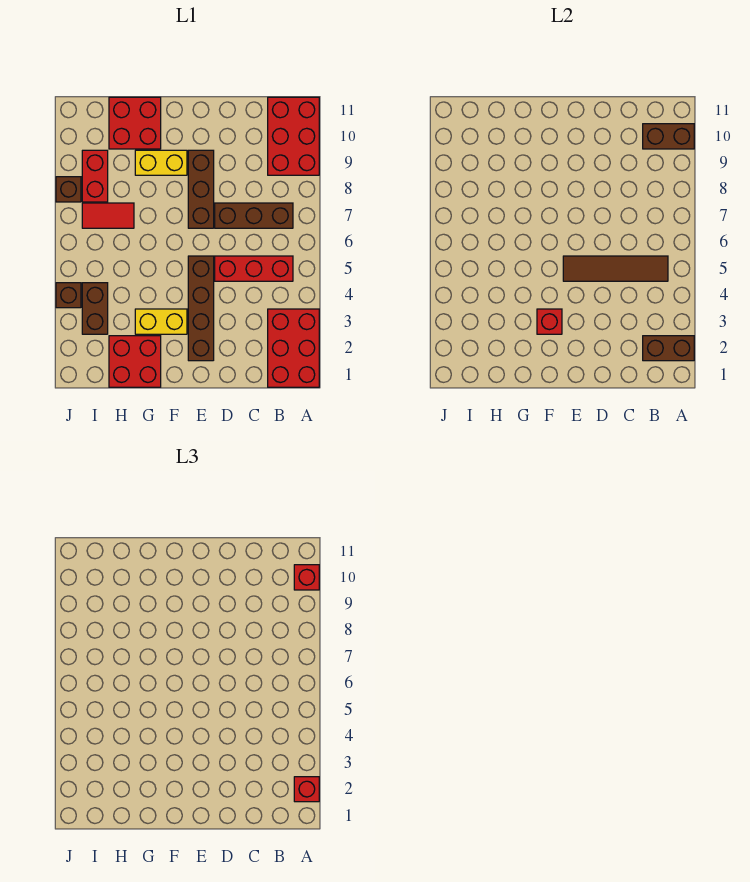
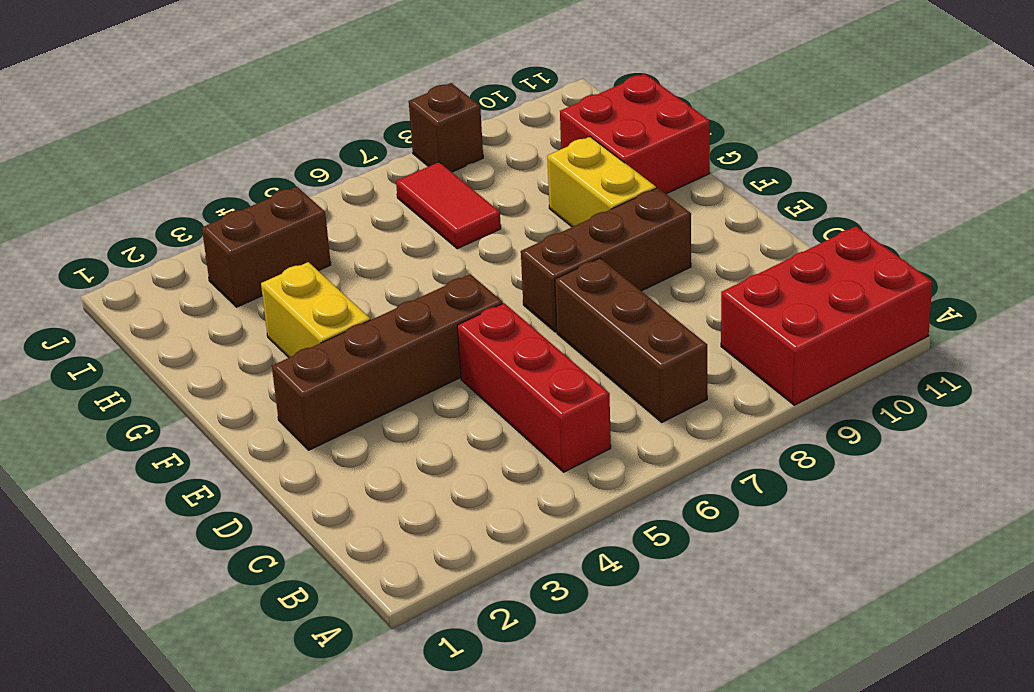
none -> red brick A1:B3 level 1
none -> red brick G1:H2 level 1
none -> red brick I8:I9 level 1

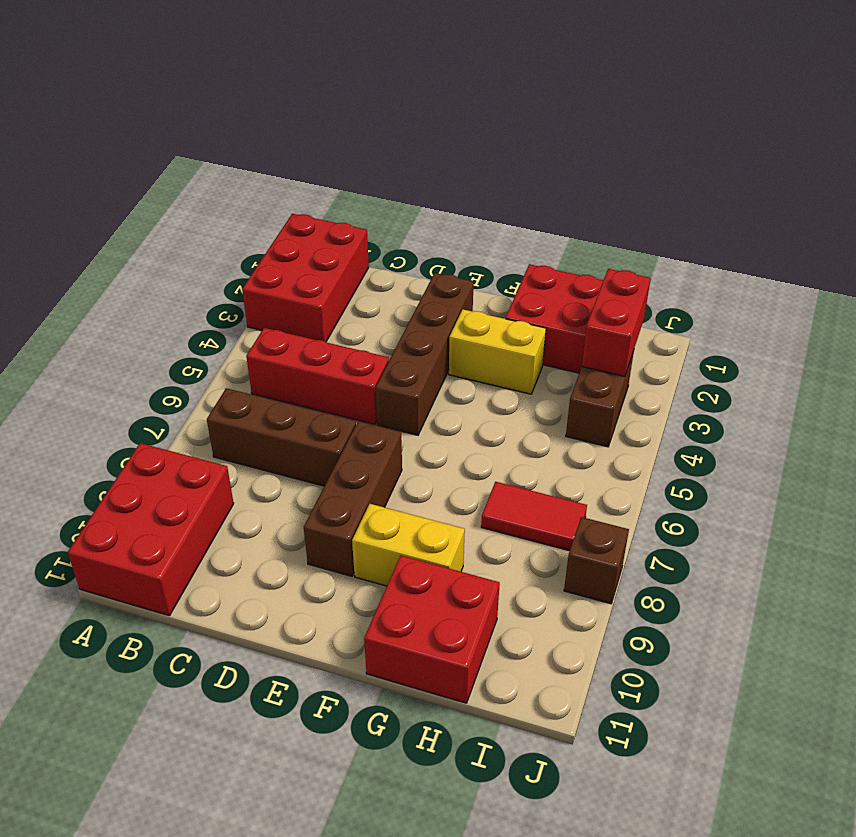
red brick I2:I3 level 2 -> red brick I8:I9 level 1
none -> brown brick J4 level 1
none -> brown brick A2:B2 level 2
none -> brown brick A10:B10 level 2

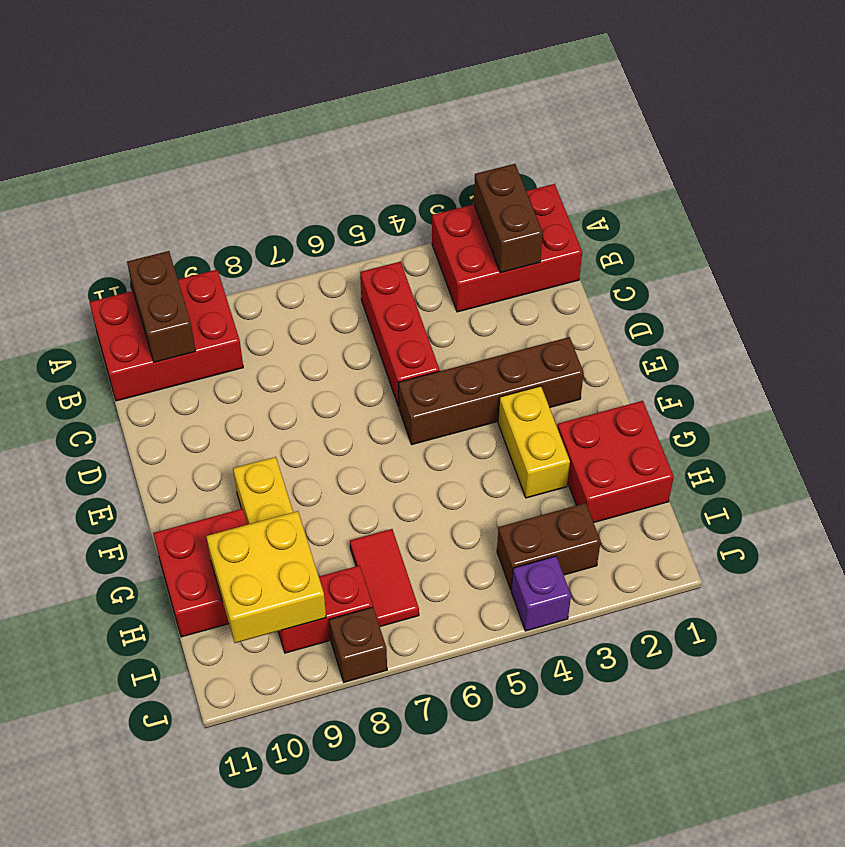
yellow brick H9:I10 level 2 -> none
purple brick J4 level 1 -> brown brick J4 level 1
none -> brown brick B7:D7 level 1
none -> brown brick E7:E9 level 1
none -> brown tile B5:E5 level 2

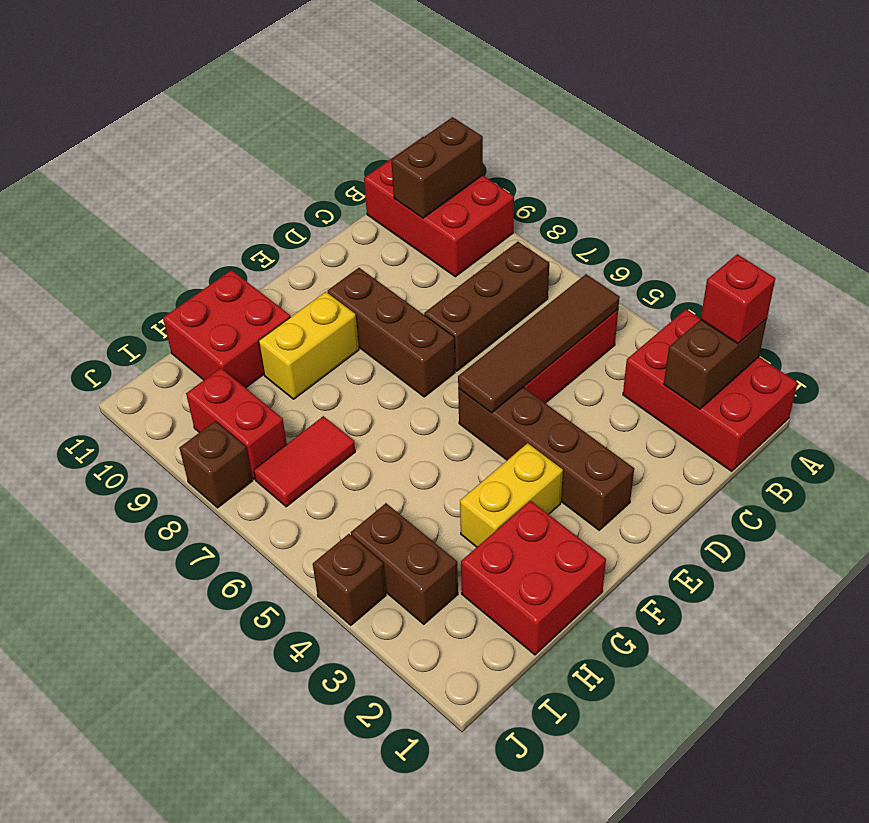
none -> red brick F3 level 2
none -> red brick A10 level 3

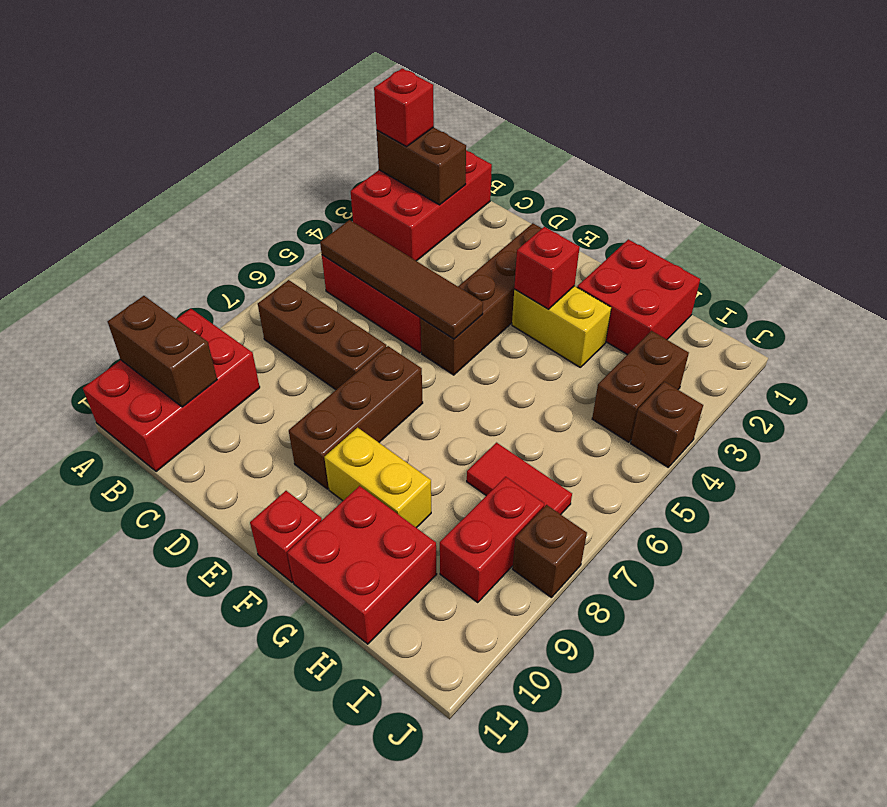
red brick F11 level 1 -> red brick A10 level 3

